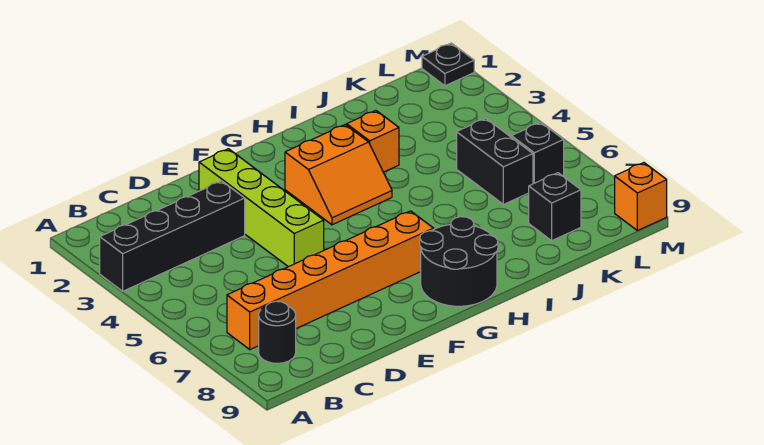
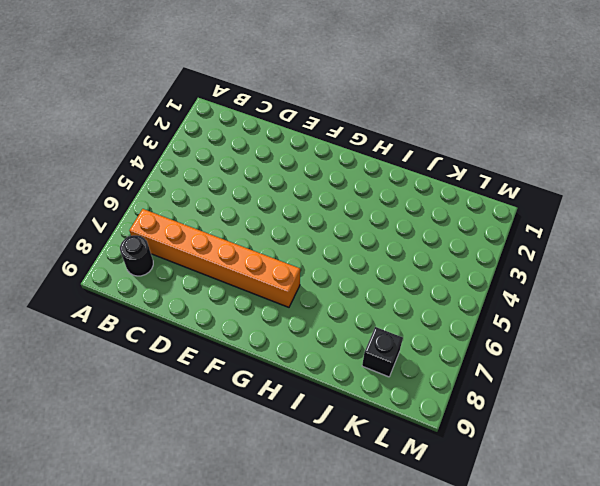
none -> black brick A3:D3 level 1
none -> lime brick E2:E5 level 1
none -> orange slope G3:H4 level 1 top 3

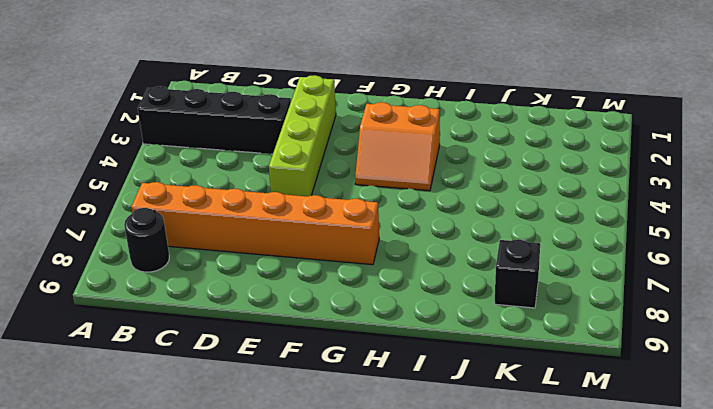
none -> black round brick G8:H9 level 1
none -> orange brick I3 level 1
none -> black brick K5:K6 level 1

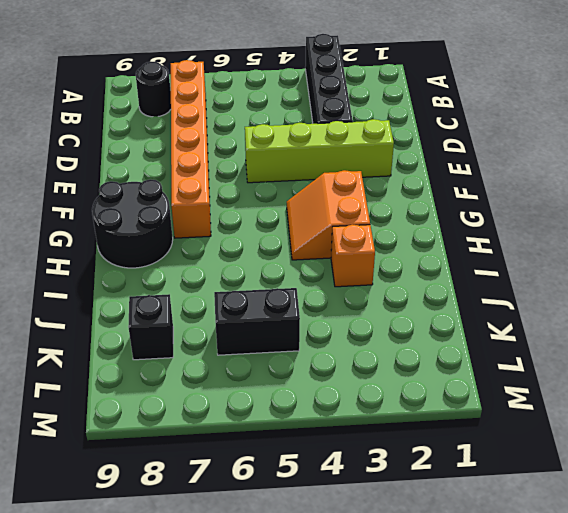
none -> black brick L6 level 1
none -> black plate M1 level 1
none -> orange brick M9 level 1

